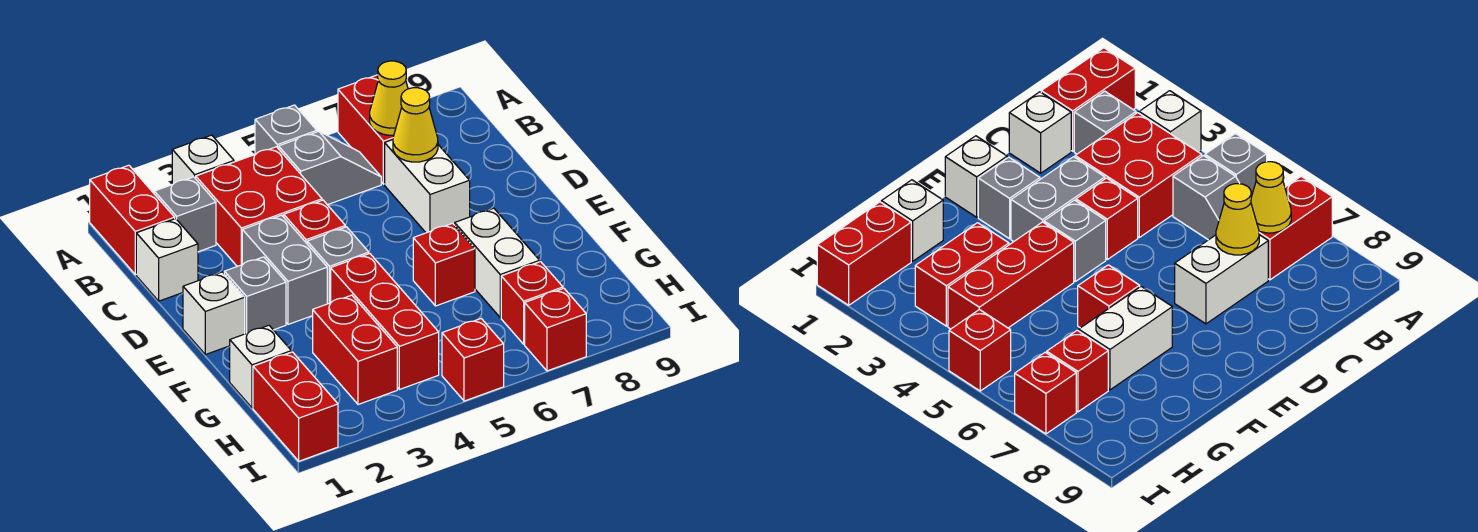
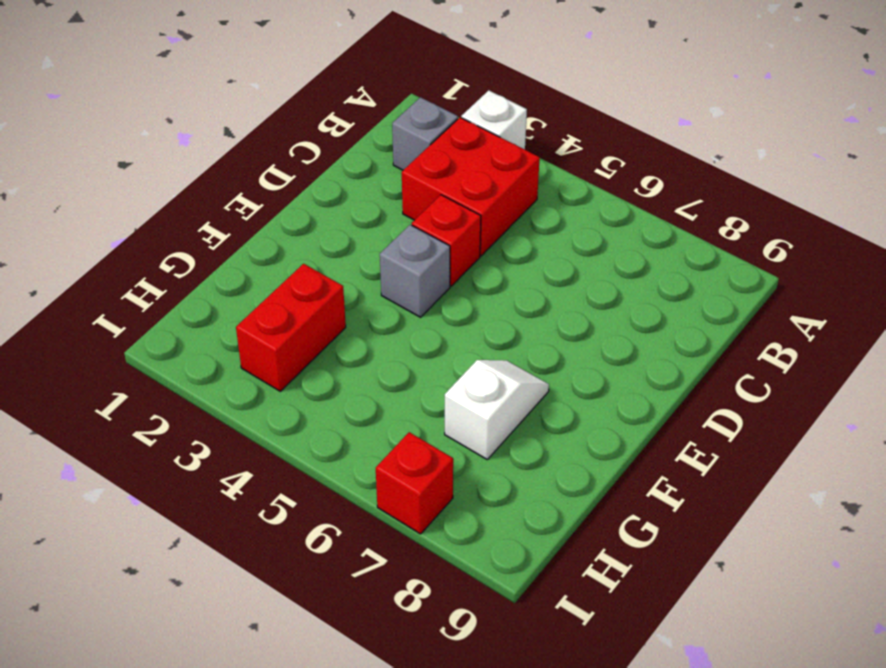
white slope F7:G7 level 1 top G -> white brick F7:G7 level 1
none -> red brick A1:B1 level 1
none -> grey brick A5 level 1
none -> red brick A7:B7 level 1

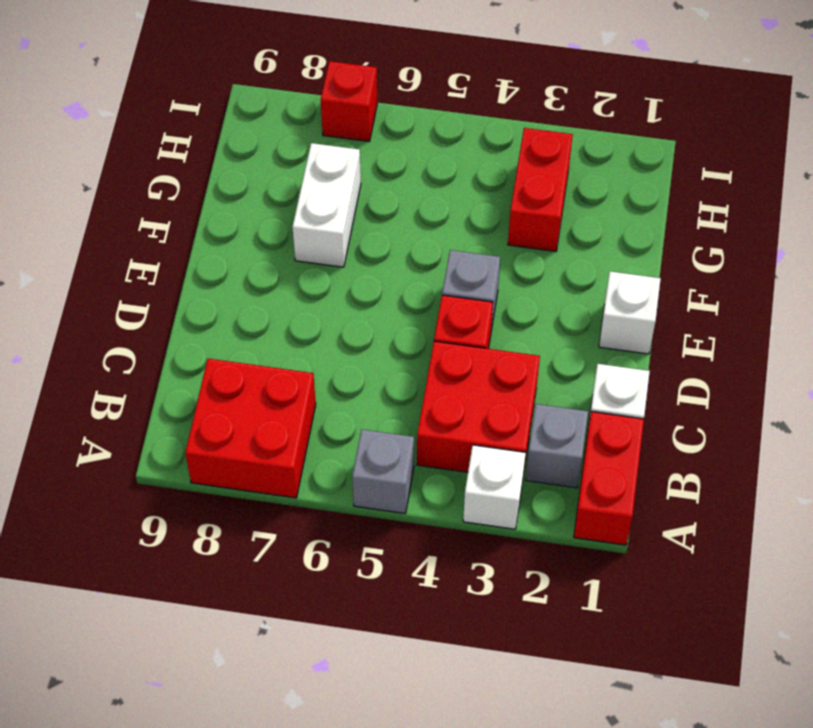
red brick A7:B8 level 1 -> red brick A7:B7 level 1
none -> grey slope B5:B6 level 1 top 5
none -> white brick C7:D7 level 1
none -> grey brick D3:E3 level 1

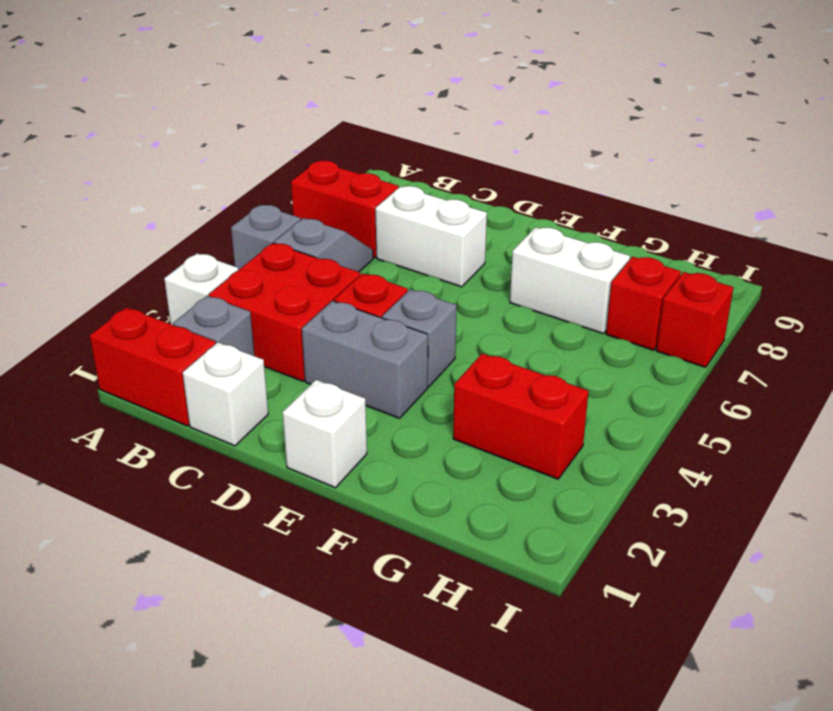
none -> grey brick E2 level 1
none -> red brick F4:H4 level 1
none -> red brick F6 level 1

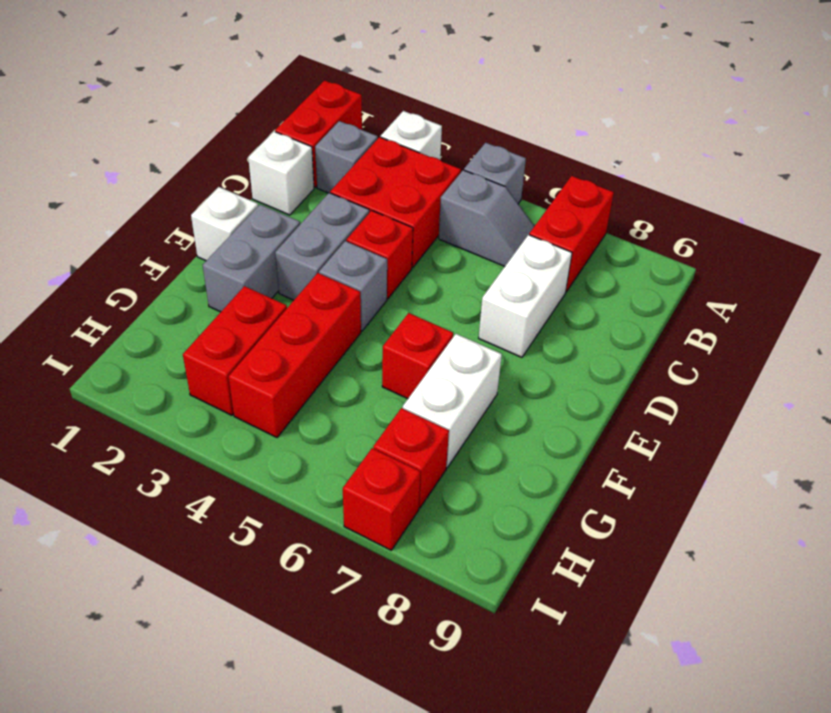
grey brick E2:F2 level 1 -> grey brick E2 level 1
none -> white brick G1 level 1
none -> red brick H1:I1 level 1
none -> red brick I5 level 1

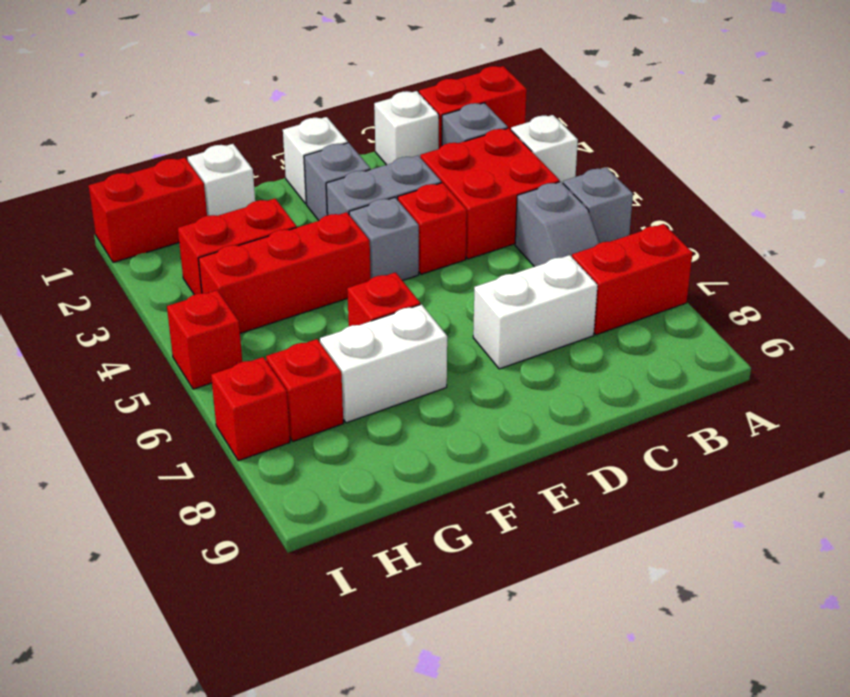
none -> yellow cone B7 level 2
none -> yellow cone C7 level 2

